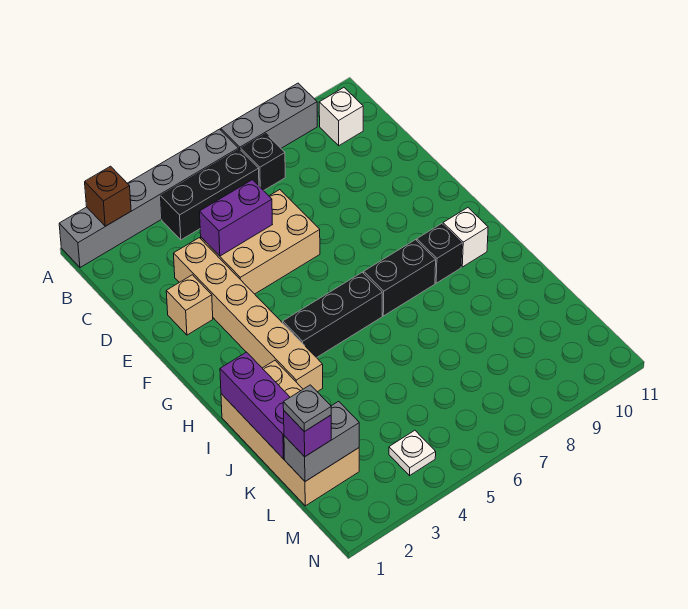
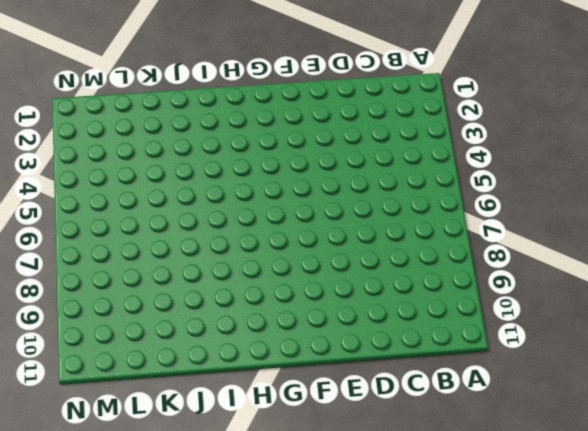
none -> grey brick A1:A6 level 1
none -> grey brick A7:A9 level 1
none -> black brick B4:B6 level 1

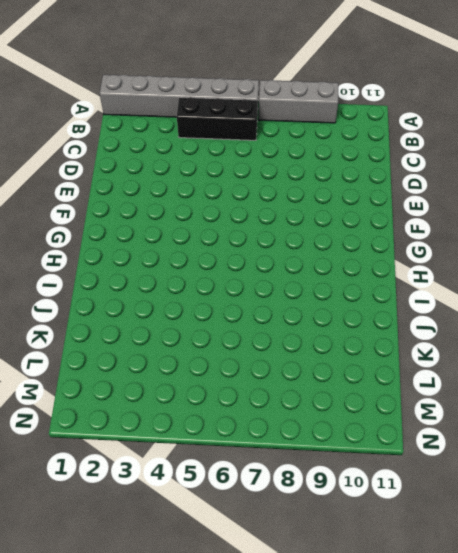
none -> black brick B7 level 1
none -> white brick B10 level 1
none -> tan brick D3:I3 level 1

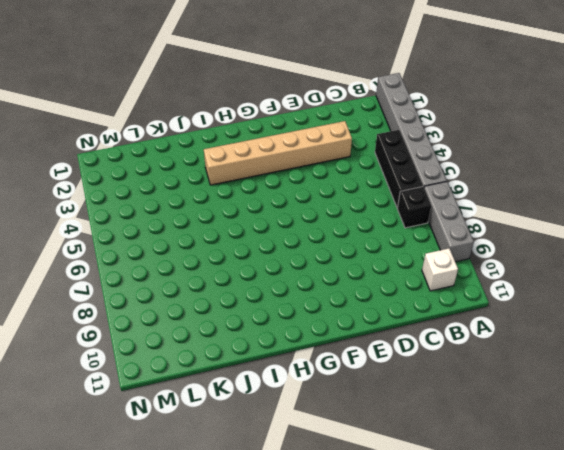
none -> tan brick D4:E6 level 1
none -> tan brick E2 level 1
none -> black brick H4:H6 level 1

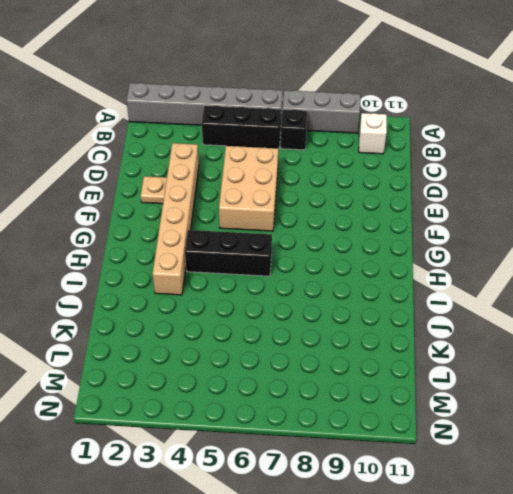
tan brick D5:F6 level 1 -> tan brick D4:E6 level 1
tan plate E2 level 1 -> tan brick E2 level 1
none -> black brick H7:H8 level 1
none -> black brick H9 level 1
none -> white brick H10 level 1

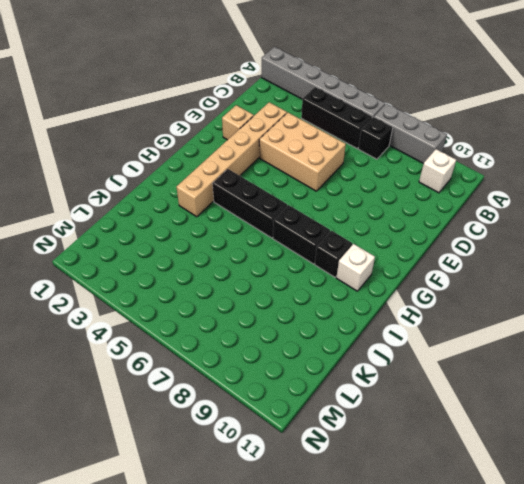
none -> tan brick I1:L2 level 1
none -> white plate M4 level 1
none -> brown brick A2 level 2

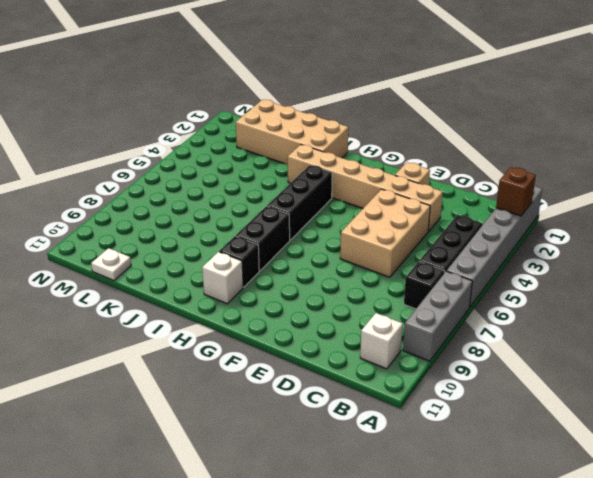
white plate L11 level 1 -> white plate M4 level 1
none -> purple brick D4:D5 level 2
none -> purple brick I1:K1 level 2
none -> grey brick L1:L2 level 2

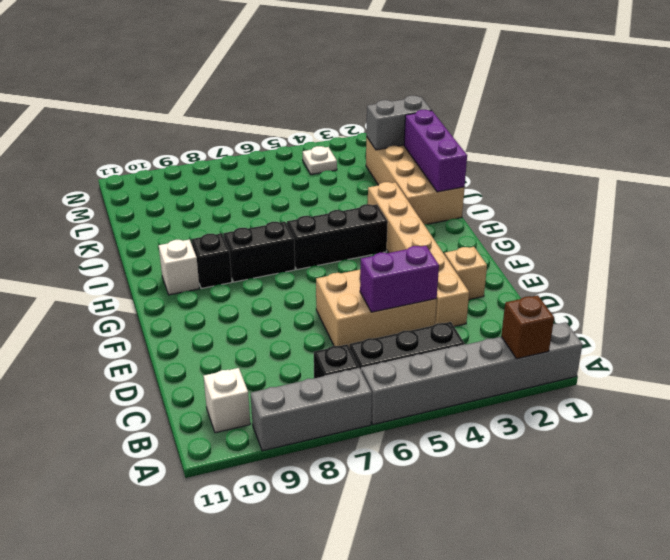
none -> purple brick L1 level 3
none -> grey plate L1 level 4

